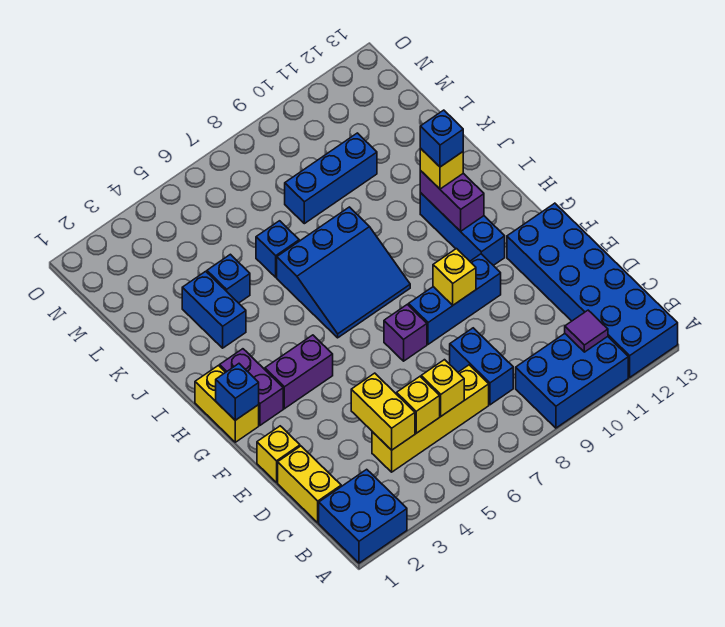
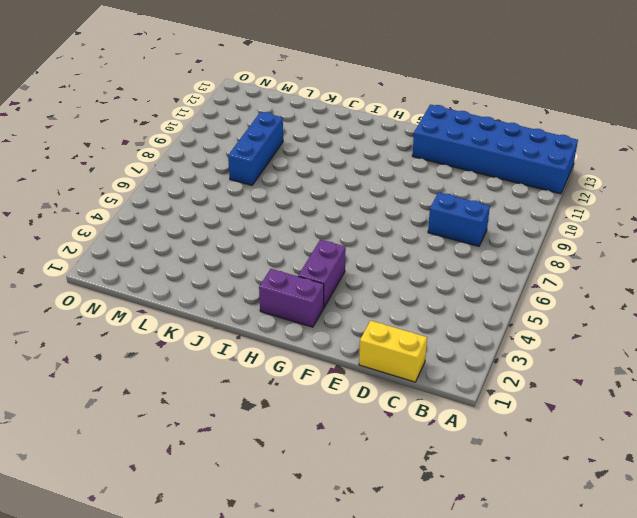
none -> blue brick A1:B2 level 1
none -> blue brick A9:B11 level 1
none -> yellow brick C4:C7 level 1

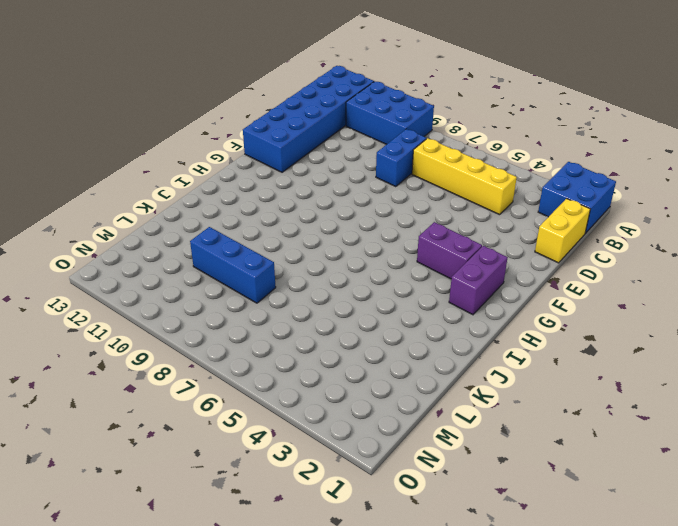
none -> yellow brick E1 level 1
none -> purple brick F7 level 1
none -> blue brick F8:F10 level 1

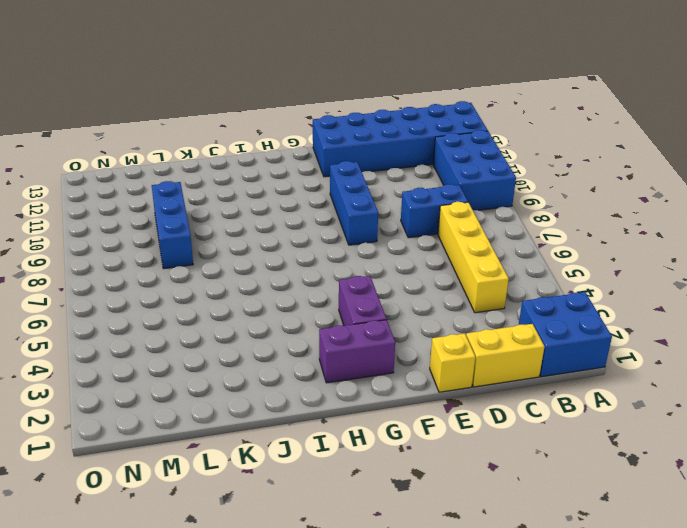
none -> purple brick F7 level 1
none -> yellow brick G1:H1 level 1
none -> blue brick G11:I11 level 1

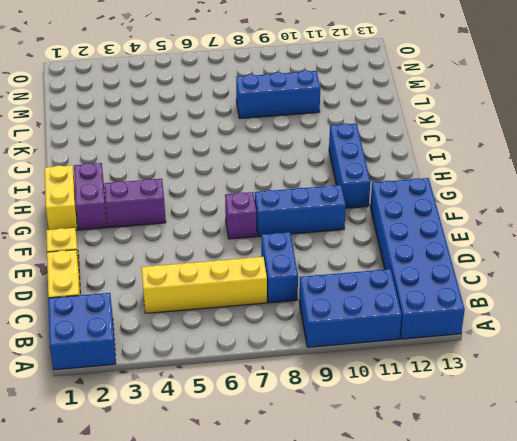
none -> blue slope H6:J8 level 1 top J
none -> blue brick J3:K3 level 1
none -> blue brick K4 level 1

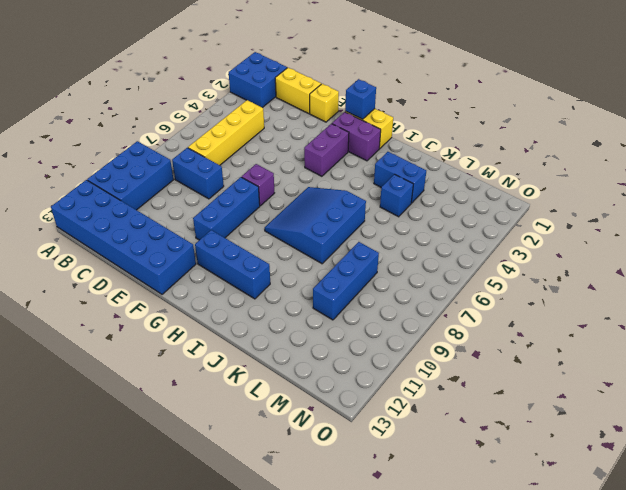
none -> blue brick K6 level 1
none -> purple tile B11 level 2
none -> yellow brick C4:D4 level 2

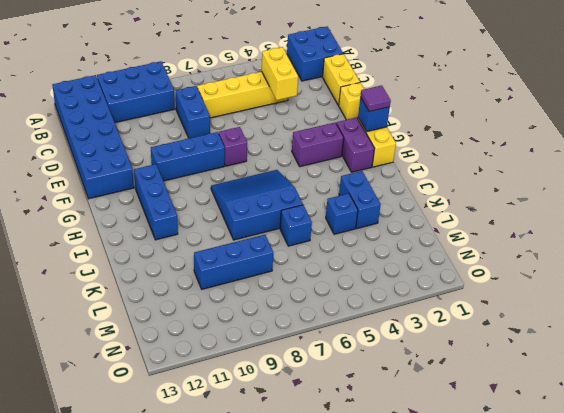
purple tile G1 level 3 -> purple tile B11 level 2
none -> yellow brick C5 level 2
none -> yellow brick C6 level 2
none -> yellow brick F9 level 2

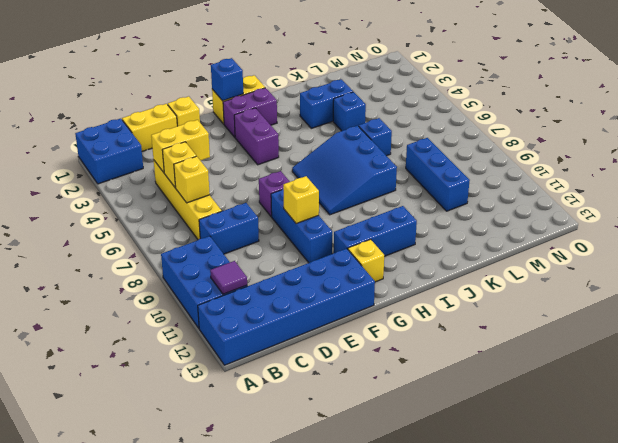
yellow brick G12 level 1 -> yellow brick I11 level 3
none -> purple brick H11:I11 level 2
none -> blue brick I11 level 4

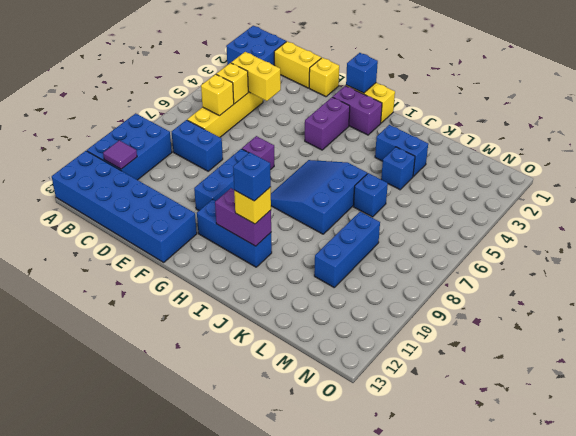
none -> yellow brick F9 level 2

